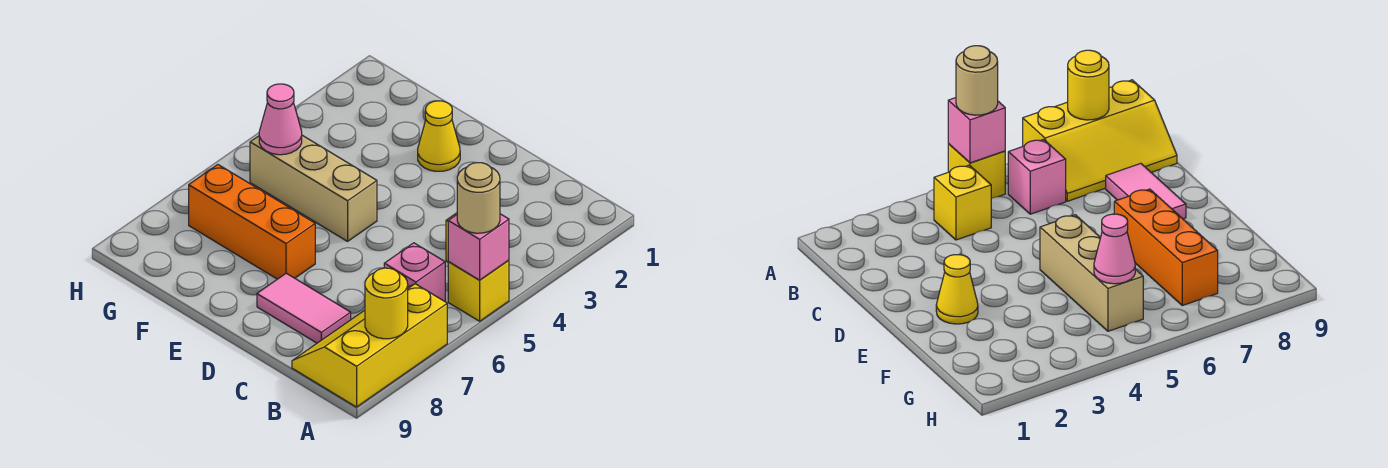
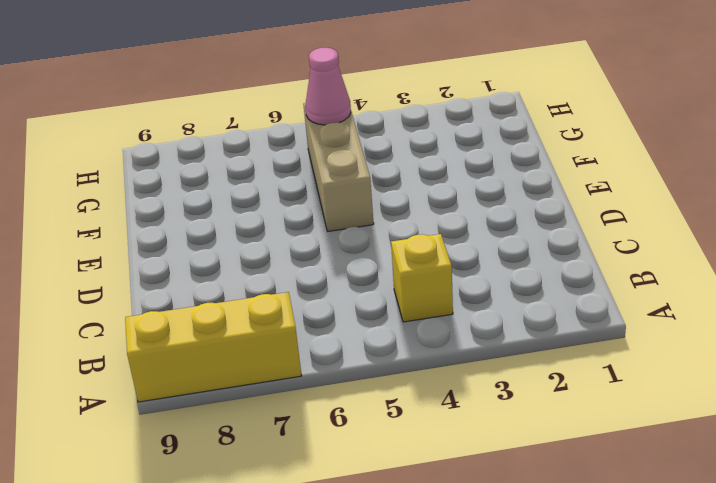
none -> yellow brick A5 level 1
none -> pink brick B6 level 1
none -> pink tile C8:D8 level 1

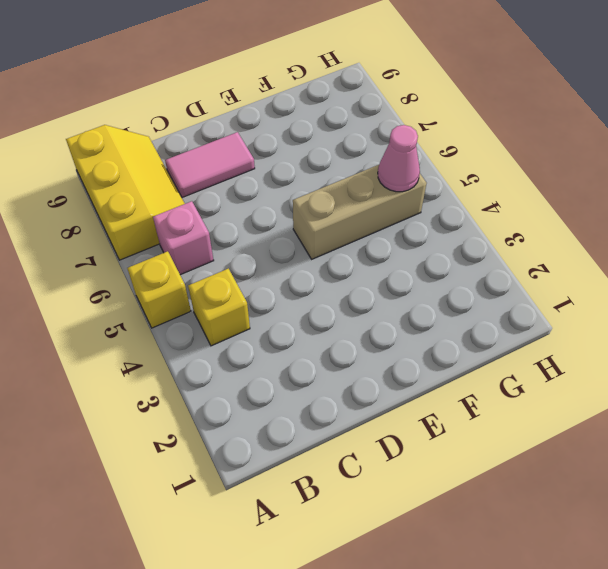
none -> yellow cone E2 level 1
none -> orange brick E7:G7 level 1
none -> pink brick A5 level 2

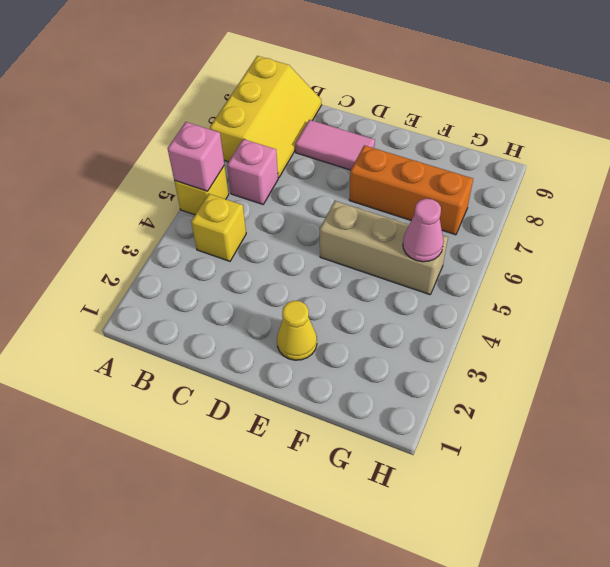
none -> yellow round brick A8 level 2
none -> tan round brick A5 level 3

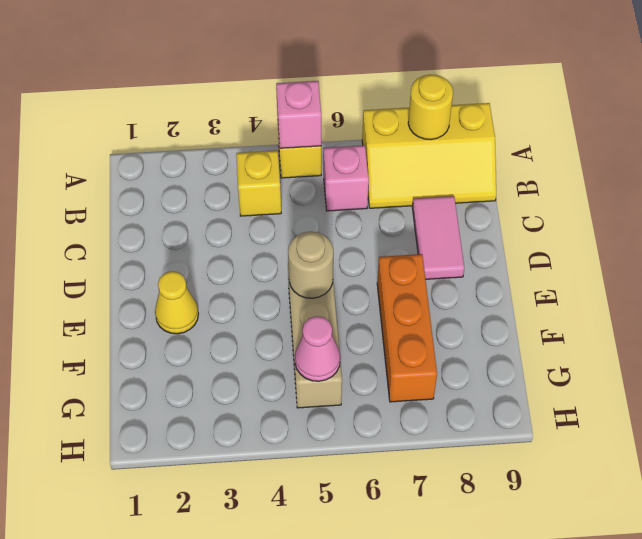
tan round brick E5 level 2 -> tan round brick A5 level 3

